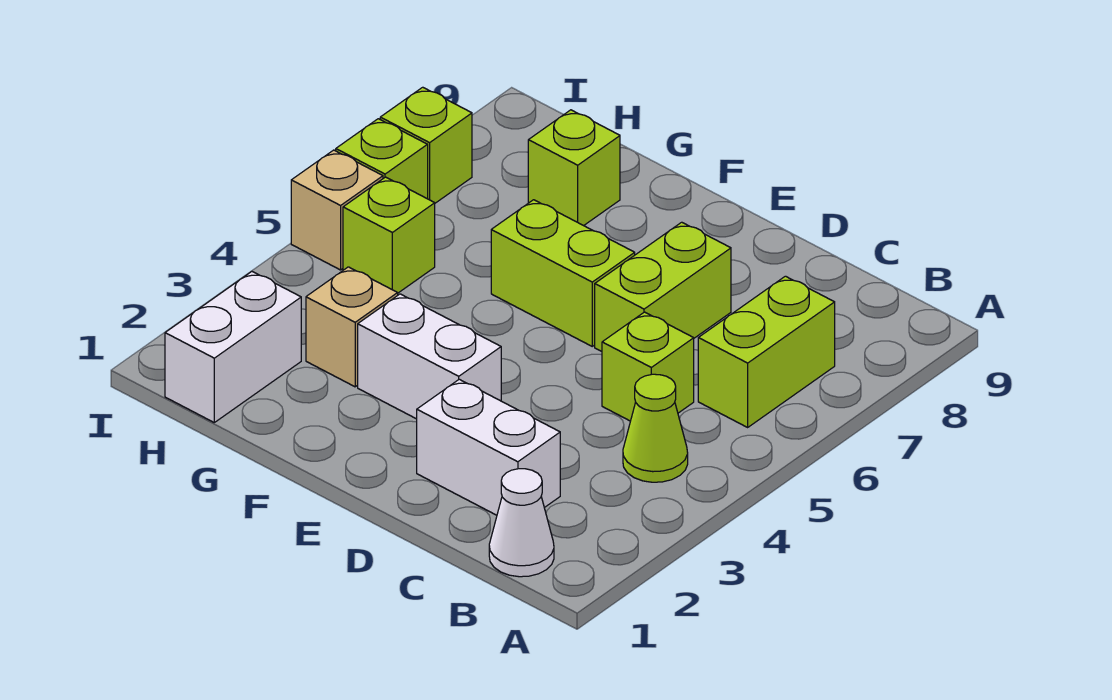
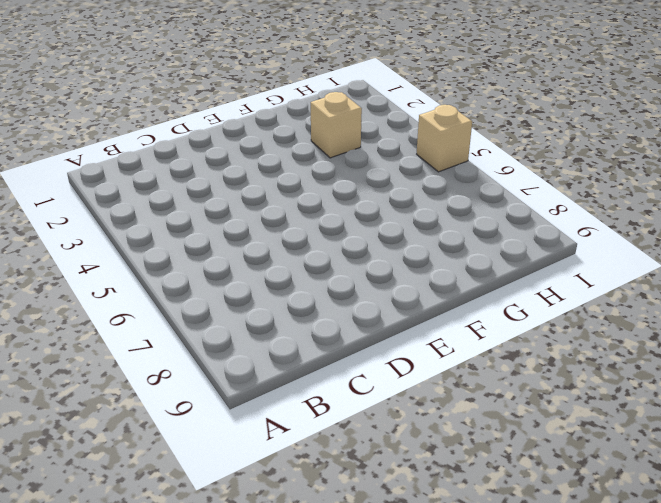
none -> white cone B1 level 1
none -> lime cone B4 level 1
none -> lime brick B6:B7 level 1

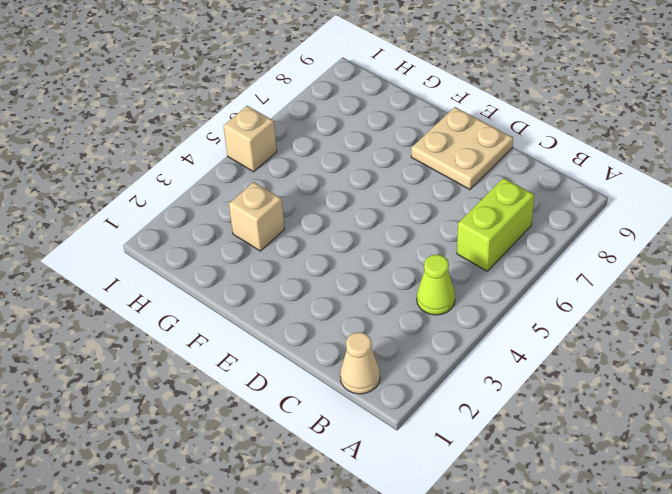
tan cone B1 level 1 -> white cone B1 level 1
tan plate D8:E9 level 1 -> none
none -> white brick C2:D2 level 1
none -> lime brick C5 level 1
none -> lime brick D6:D7 level 1

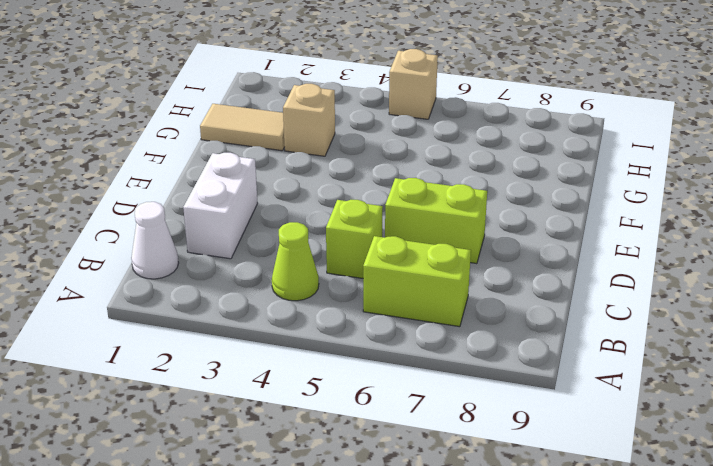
tan tile G1:G2 level 1 -> none
none -> white brick E3:F3 level 1
none -> lime brick E6:F6 level 1
none -> lime brick G8 level 1

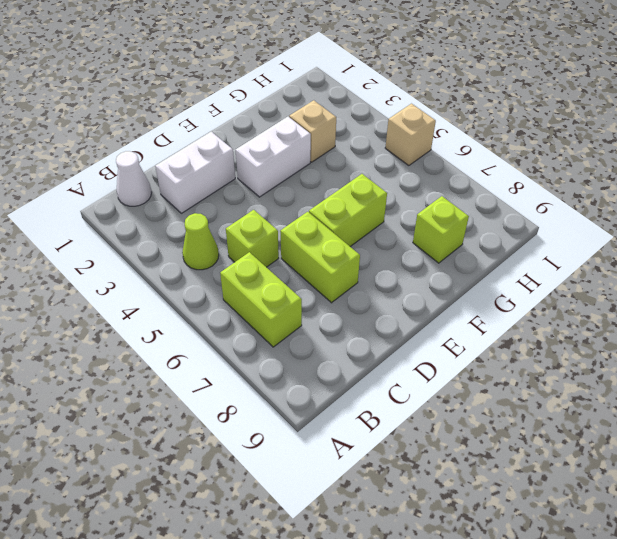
none -> white brick H1:H2 level 1
none -> lime brick H5 level 1
none -> lime brick I6 level 1

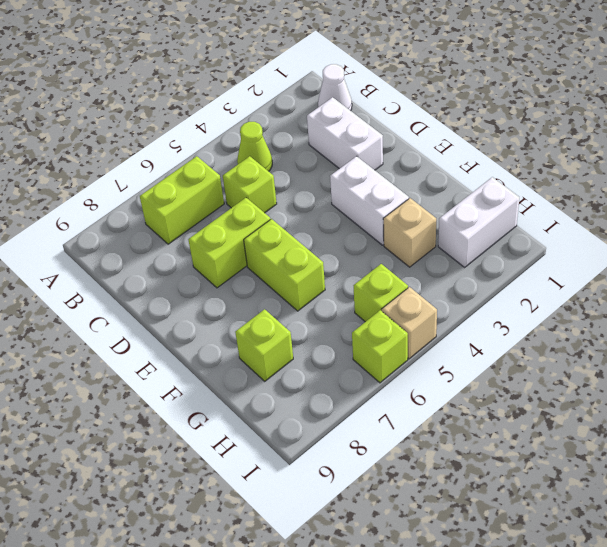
none -> lime brick I7 level 1

